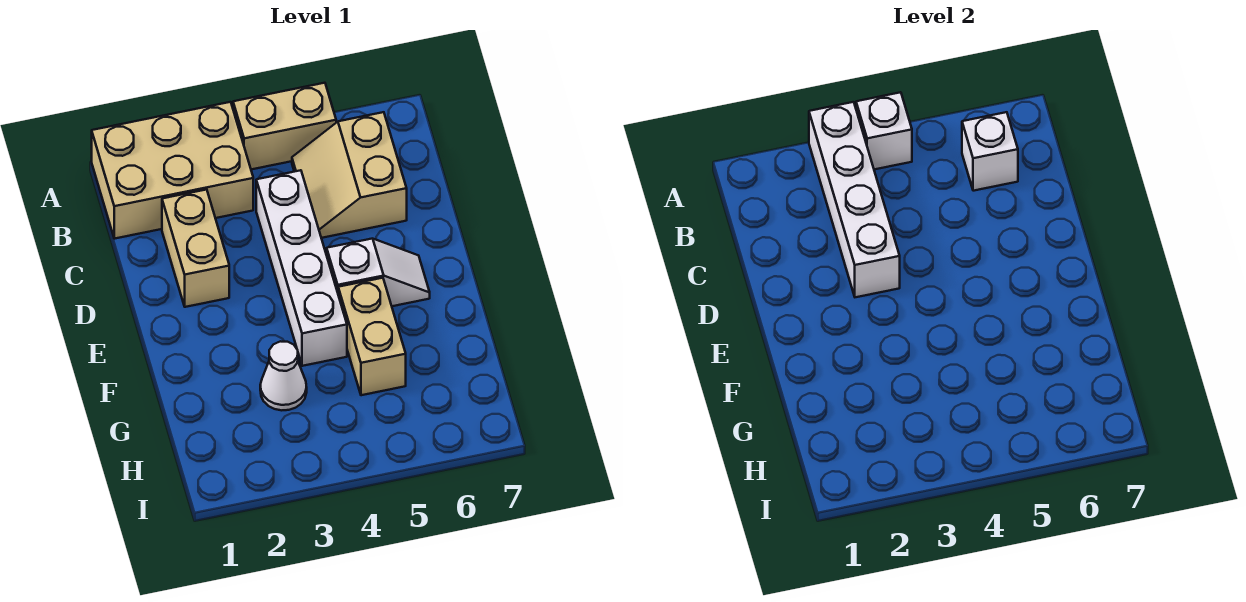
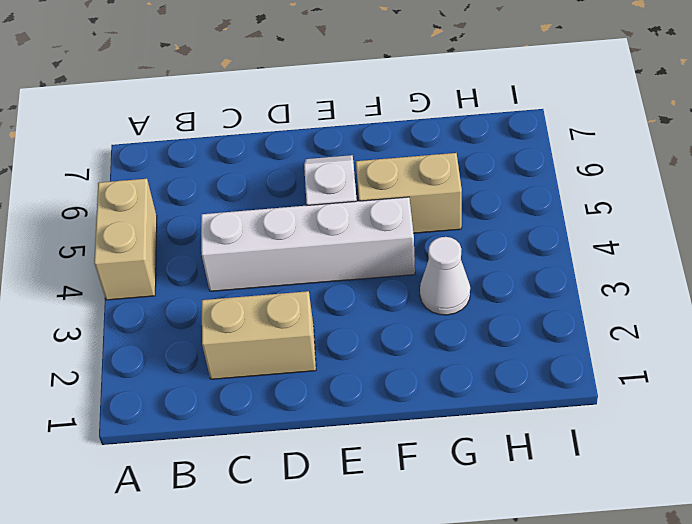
none -> tan brick A1:B3 level 1
none -> tan slope B5:C6 level 1 top 6

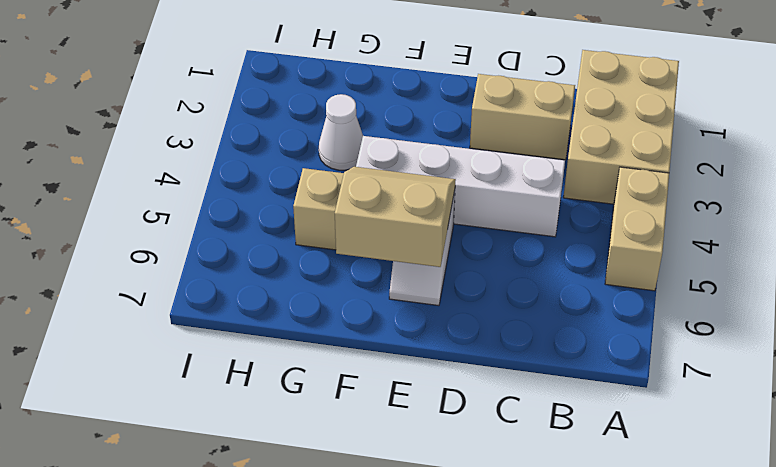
tan slope E5:F6 level 2 top 6 -> tan slope B5:C6 level 1 top 6
none -> white brick A3:D3 level 2
none -> white brick A4 level 2

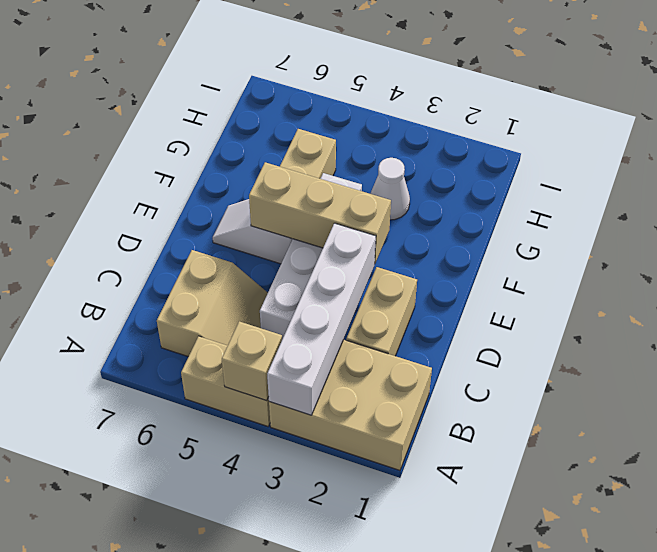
tan brick A4 level 2 -> white brick A4 level 2
tan brick E3:E5 level 2 -> none
none -> white brick B6 level 2

